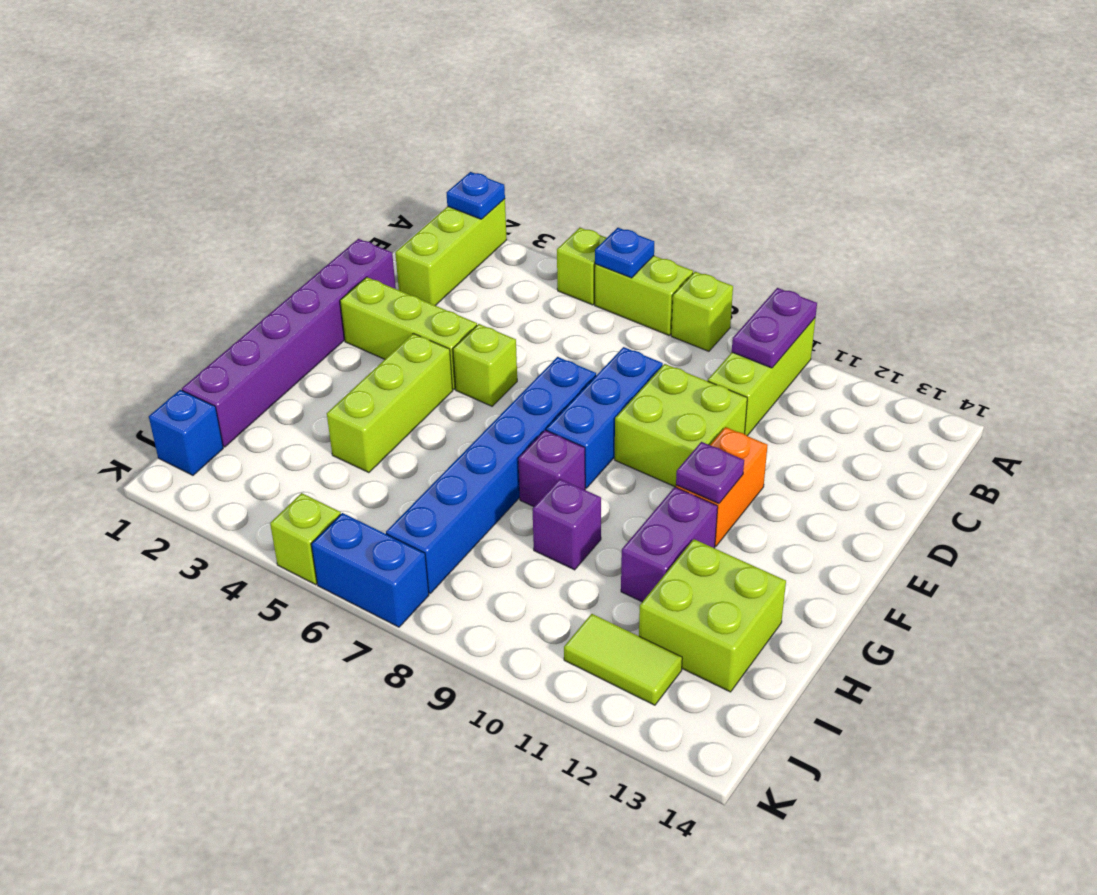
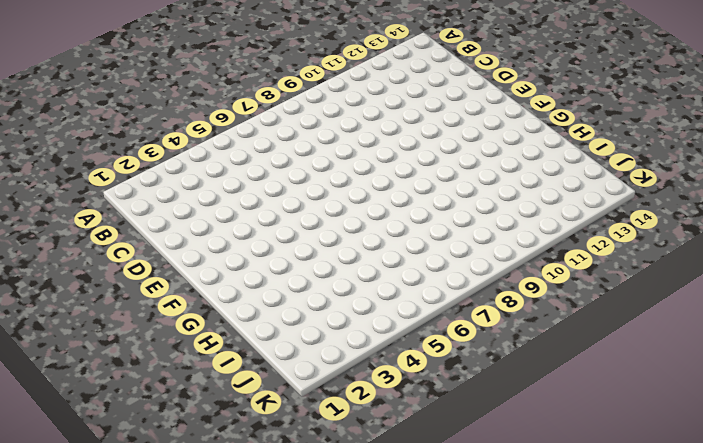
none -> lime brick A2:C2 level 1
none -> lime brick A5 level 1
none -> lime brick A6:A7 level 1

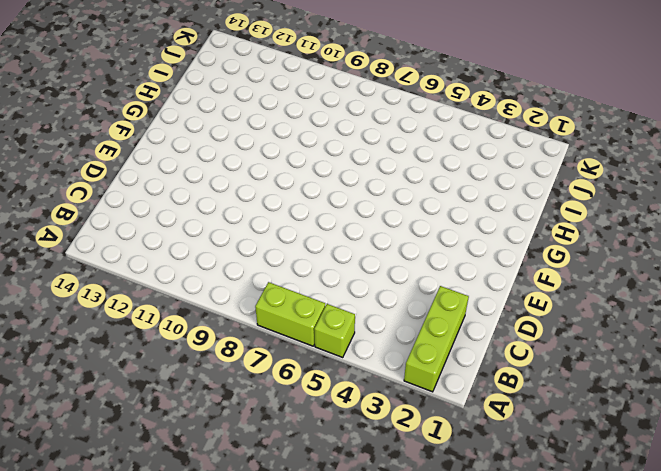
none -> lime brick A8 level 1
none -> lime brick A10:C10 level 1
none -> purple brick D1:I1 level 1

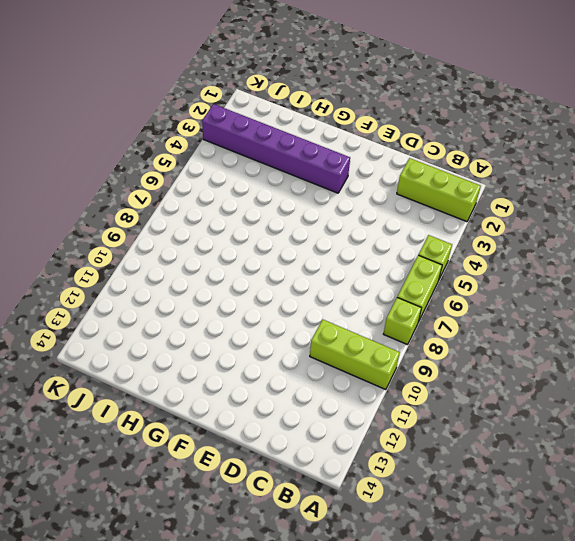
purple brick F3:K3 level 1 -> purple brick D1:I1 level 1
none -> blue brick D8:F8 level 1
none -> lime brick D9:E10 level 1
none -> lime brick E2:E4 level 1

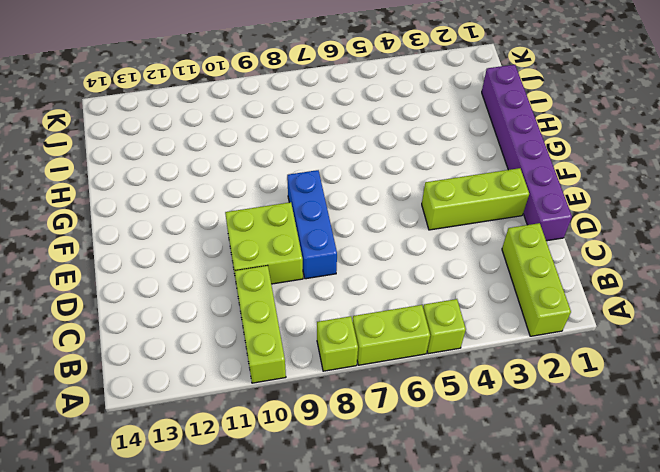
none -> lime brick E5 level 1
none -> blue brick E7:J7 level 1
none -> orange brick E11:F11 level 1

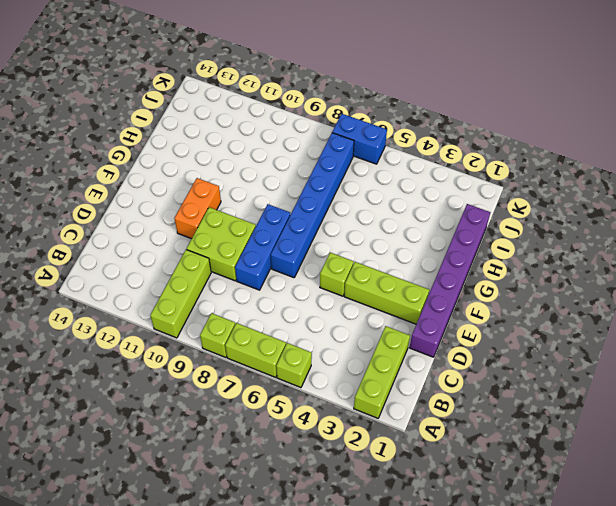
none -> lime brick F4:H4 level 1
none -> purple brick G8 level 1
none -> purple brick G11:H11 level 1

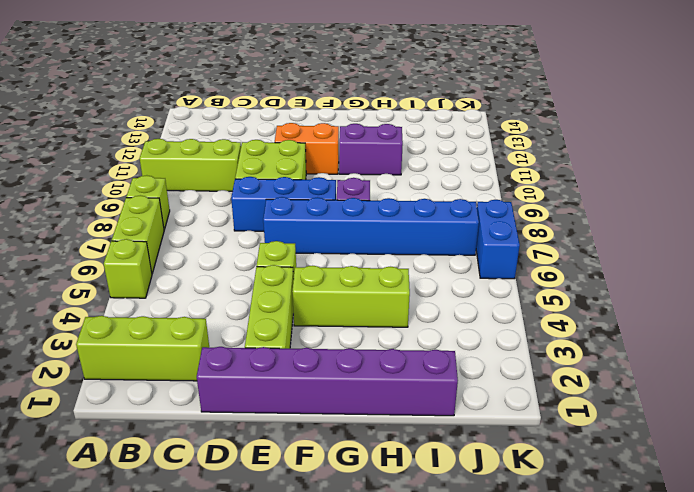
none -> purple brick H9 level 1
none -> lime brick H12:I13 level 1
none -> blue brick J1 level 1

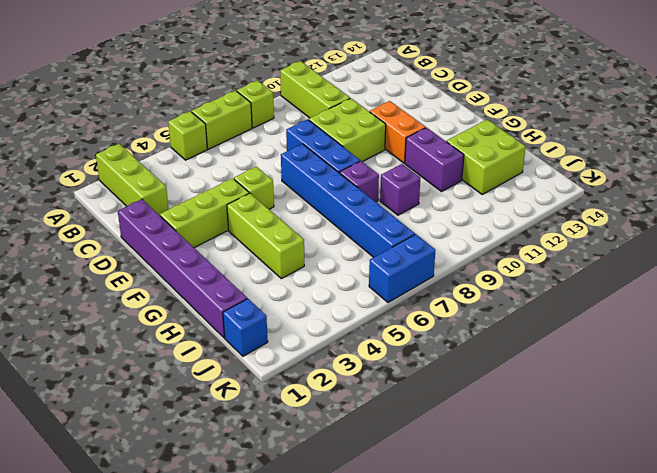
none -> lime tile J11:J12 level 1
none -> lime brick K5 level 1
none -> blue plate A2 level 2

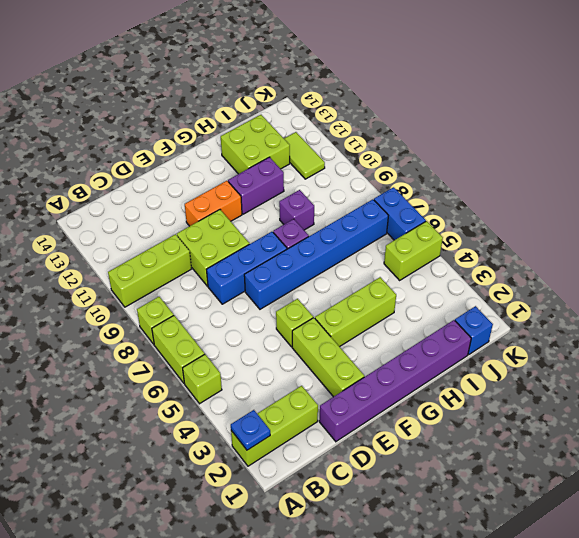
lime brick J5:K5 level 1 -> lime brick K5 level 1
none -> blue plate A6 level 2
none -> purple plate A10:B10 level 2
none -> purple plate F11 level 2

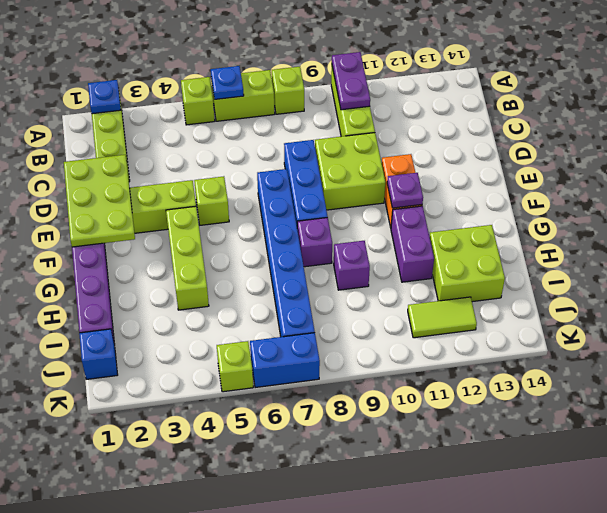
lime plate D1:F2 level 2 -> none

